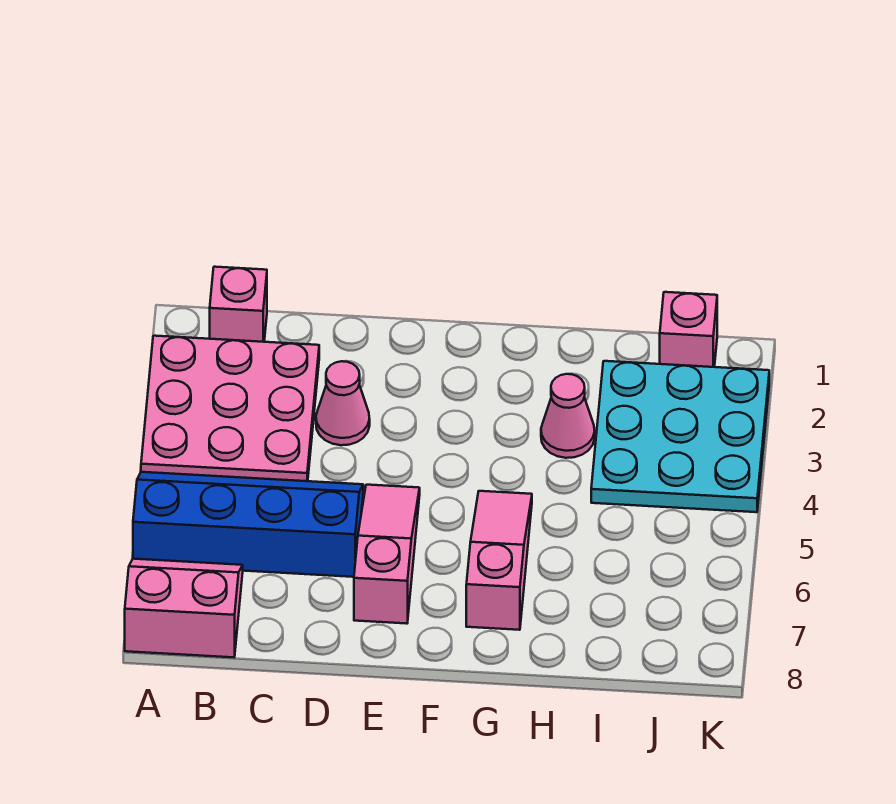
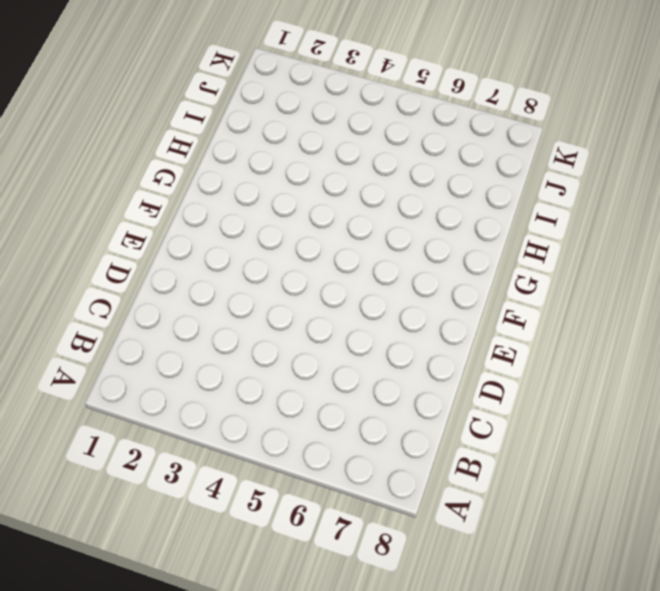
none -> pink plate A2:C4 level 1
none -> blue slope A5:D6 level 1 top 6

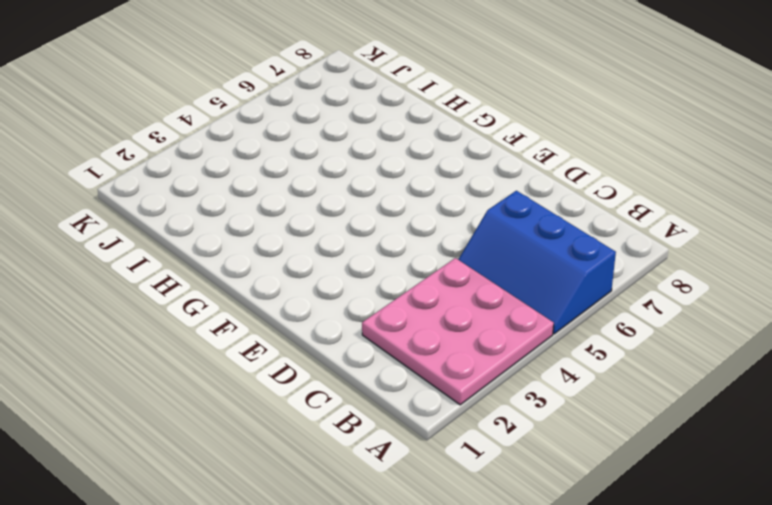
blue slope A5:C6 level 1 top 6 -> blue slope A5:D6 level 1 top 6
none -> pink slope A7:B8 level 1 top 8
none -> pink brick B1 level 1

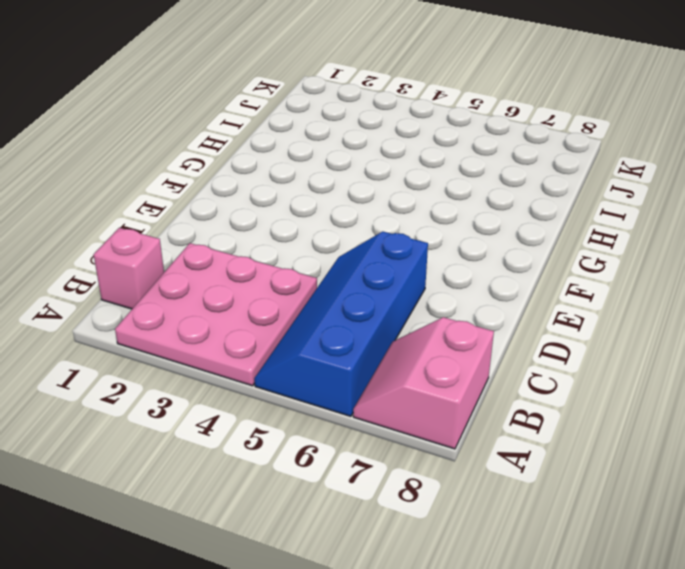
none -> pink cone D3 level 1
none -> pink slope E5:E7 level 1 top 7

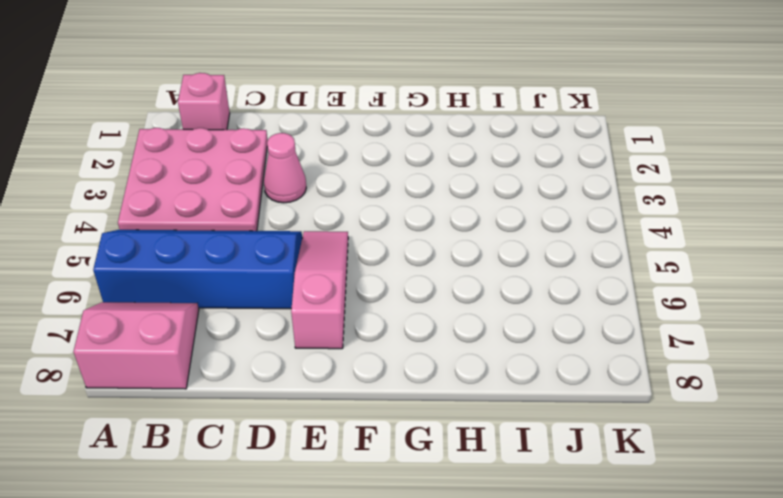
none -> pink slope G5:G7 level 1 top 7
none -> pink cone H3 level 1

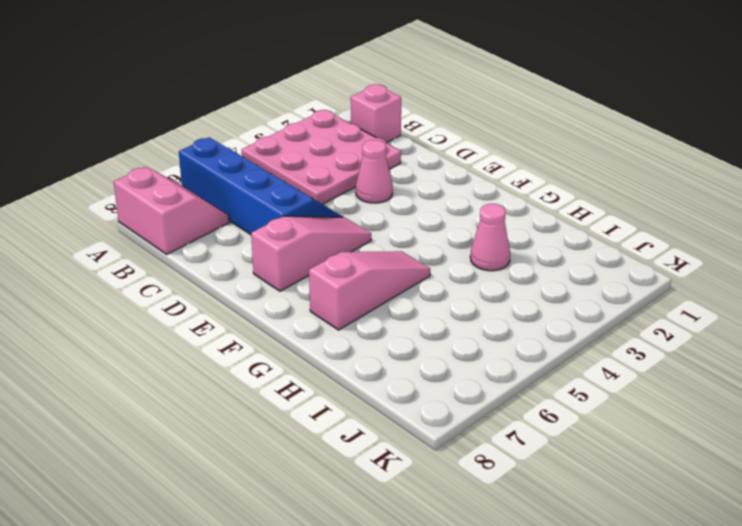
none -> cyan plate I2:K4 level 1
none -> pink brick J1 level 1

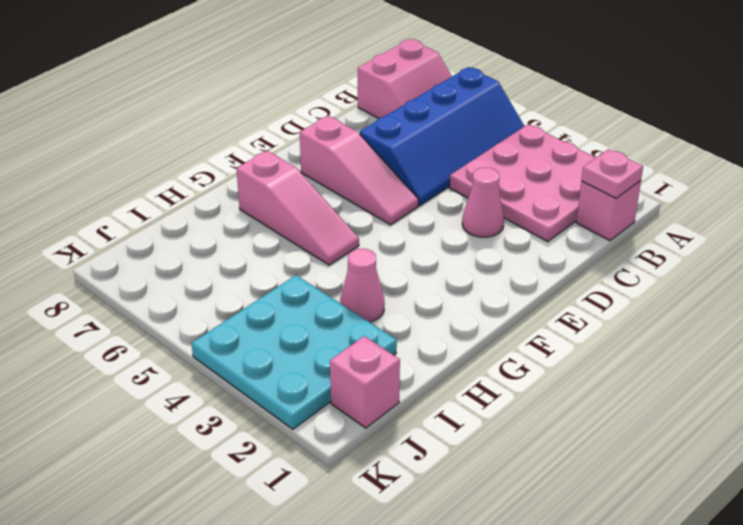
pink plate B1 level 2 -> none

